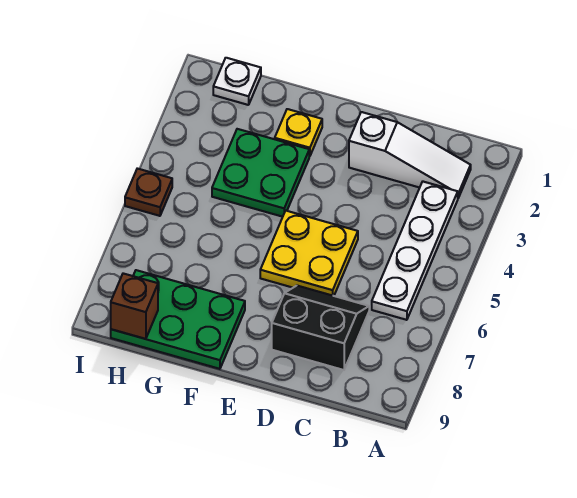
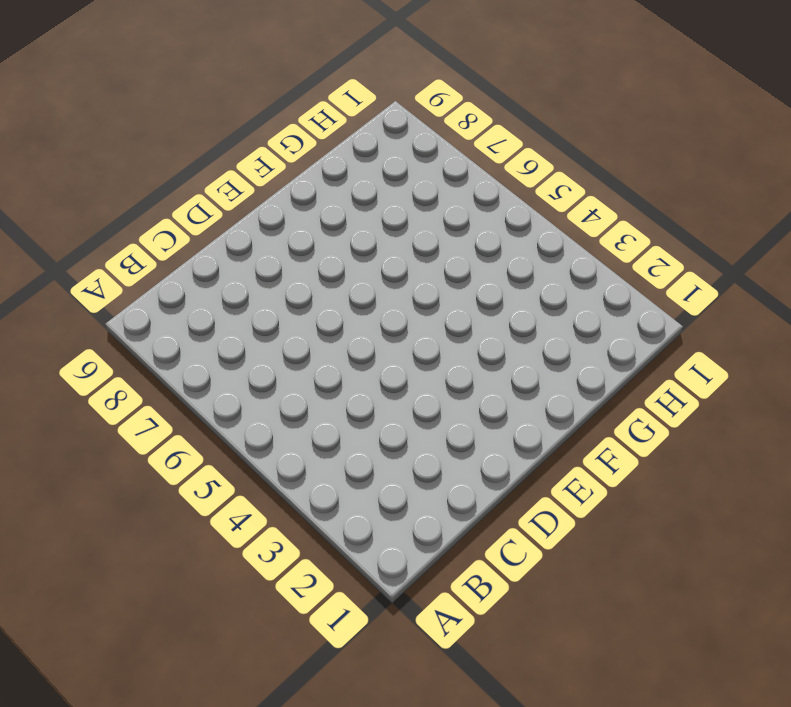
none -> white slope B2:D2 level 1 top D
none -> white plate B3:B6 level 1

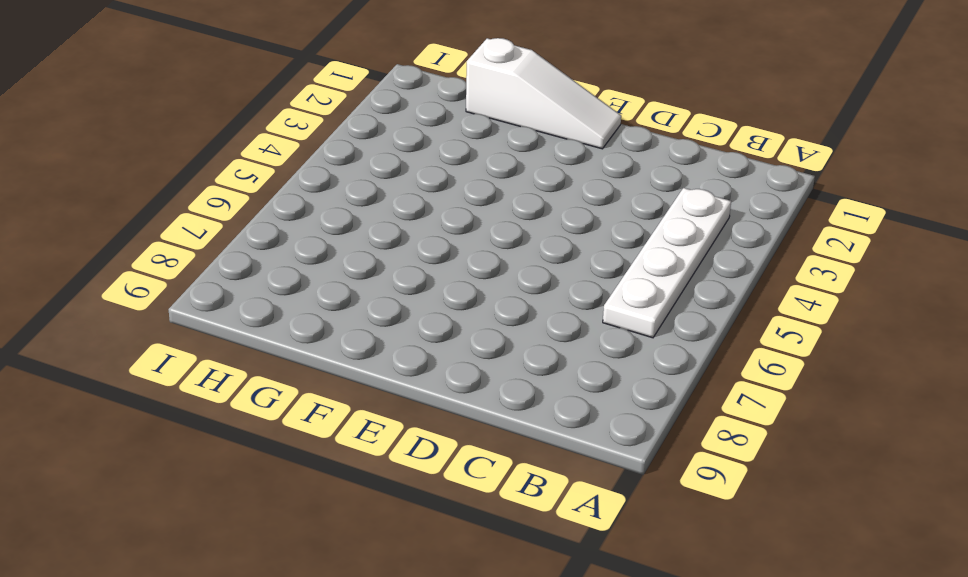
white slope E1:G1 level 1 top G -> white slope B2:D2 level 1 top D
none -> black slope C7:D8 level 1 top 8
none -> yellow plate D5:E6 level 1

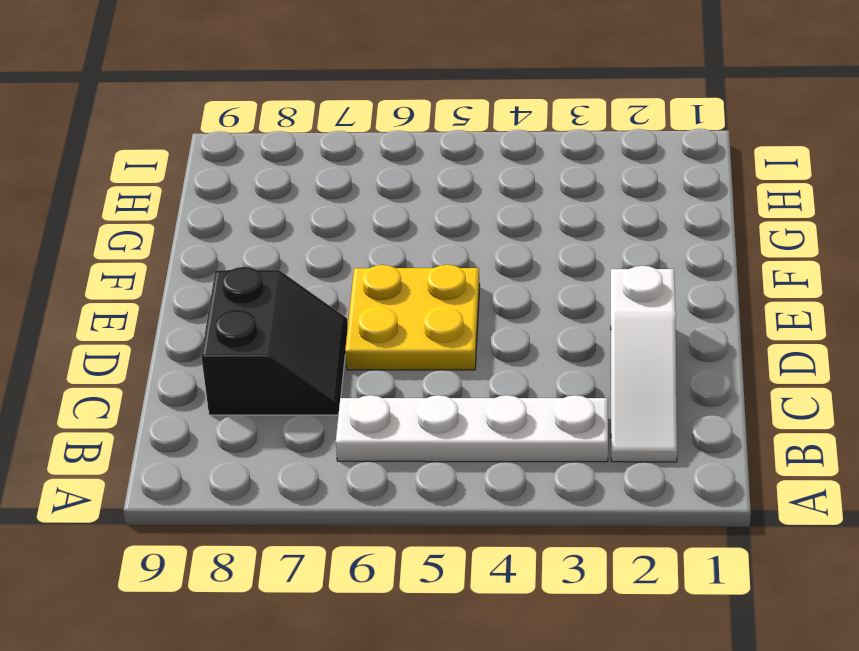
none -> yellow plate F2 level 1
none -> green plate F3:G4 level 1

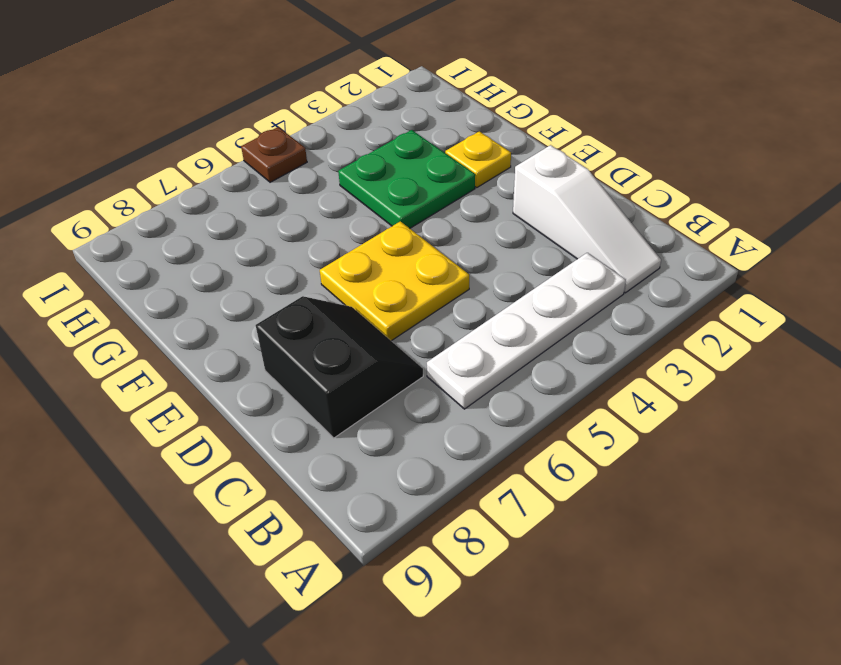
none -> green plate F8:H9 level 1
none -> white plate H1 level 1

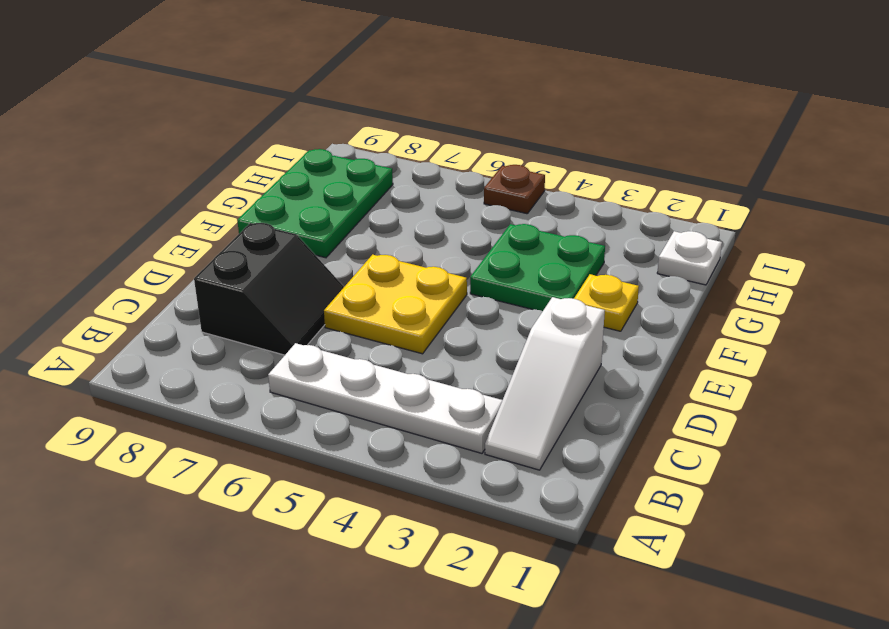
none -> brown brick H9 level 2

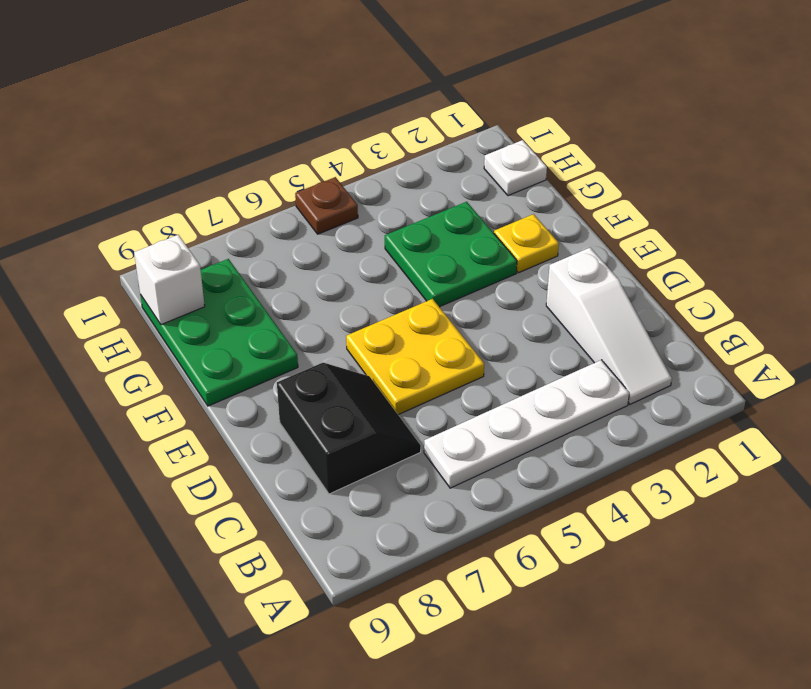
white brick H9 level 2 -> brown brick H9 level 2

